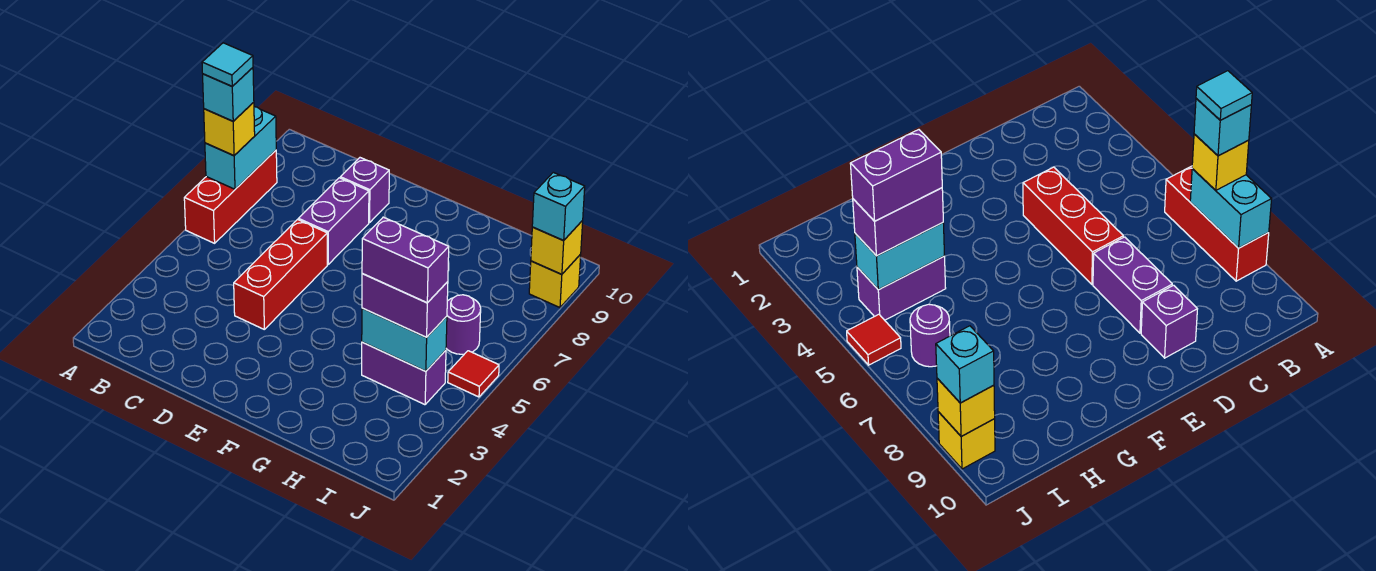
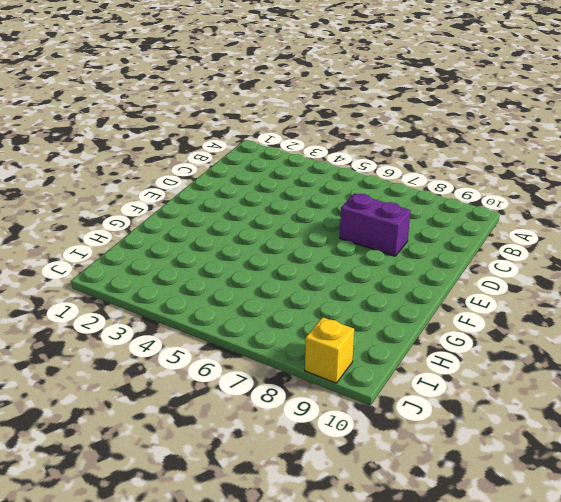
none -> red brick A6:A8 level 1
none -> red brick D4:D6 level 1
none -> purple brick D9 level 1

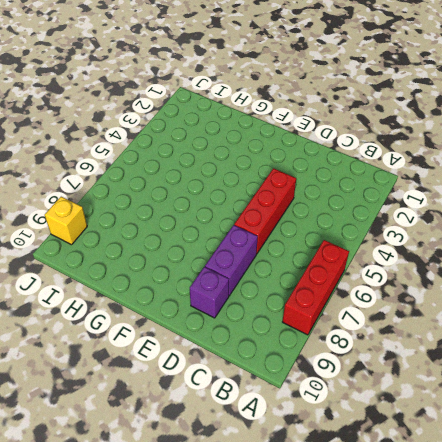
none -> purple brick H4:I4 level 1
none -> purple round brick I6 level 1
none -> red tile J5 level 1

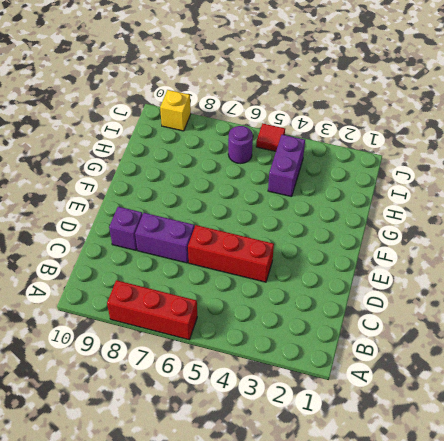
none -> cyan brick A7:A8 level 2
none -> cyan brick H4:I4 level 2
none -> yellow brick J9 level 2

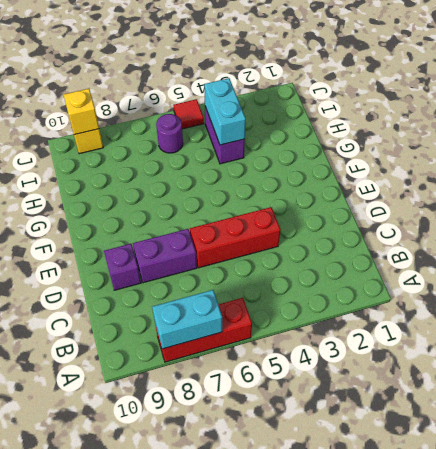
none -> yellow brick A7 level 3
none -> purple brick H4:I4 level 3
none -> cyan brick J9 level 3

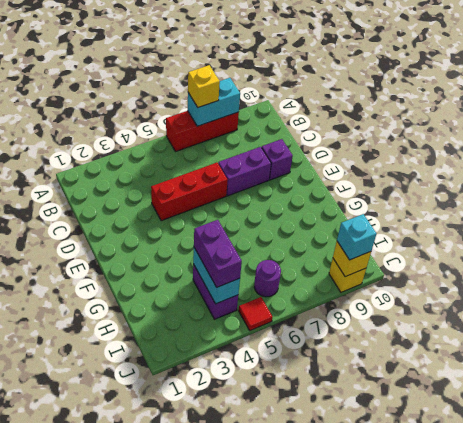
none -> cyan brick A7 level 4
none -> purple brick H4:I4 level 4
none -> cyan tile A7 level 5

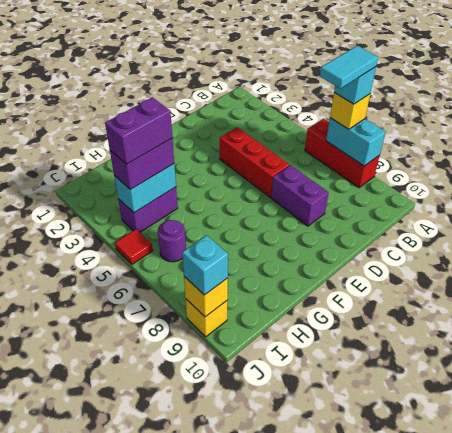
cyan tile A7:B7 level 5 -> cyan tile A7 level 5
none -> purple brick D9 level 1

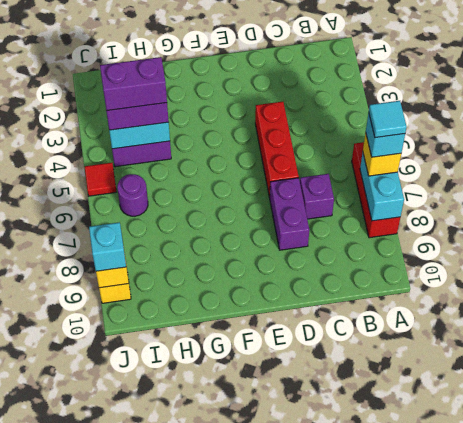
purple brick C7 level 1 -> purple brick D9 level 1

